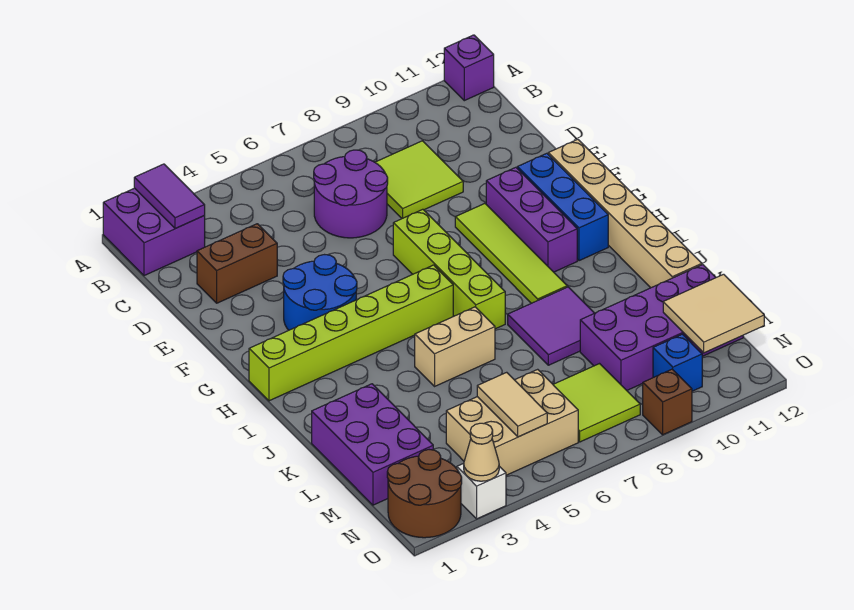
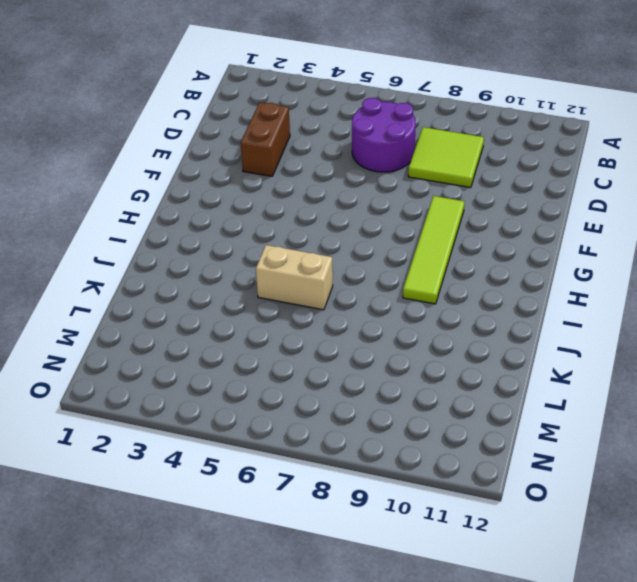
brown brick D3:E3 level 1 -> brown brick D2:D3 level 1
none -> purple brick A1:B2 level 1
none -> purple brick A12 level 1
none -> blue round brick F3:G4 level 1

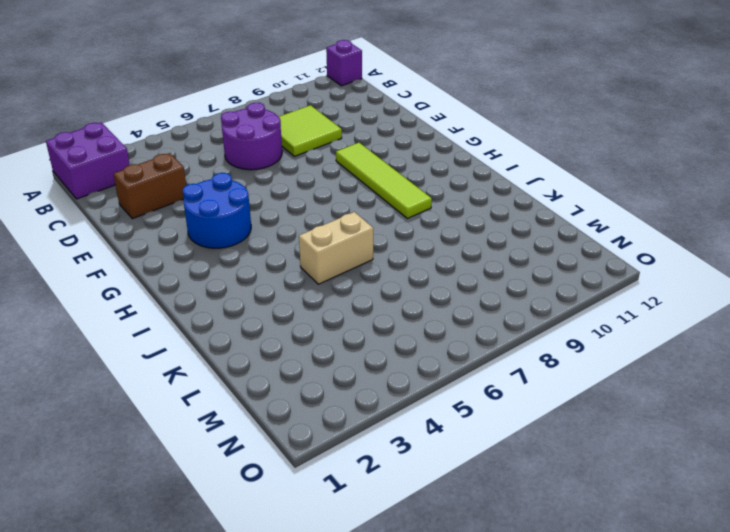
none -> lime brick F7:I7 level 1
none -> purple brick F10:H10 level 1
none -> blue brick F11:H11 level 1

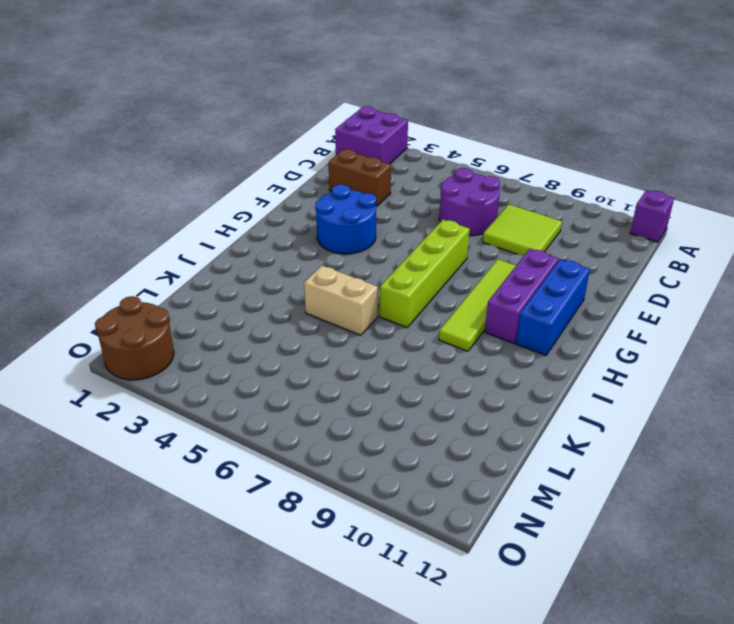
none -> tan brick F12:K12 level 1
none -> lime brick H1:H6 level 1
none -> purple tile J8:K9 level 1

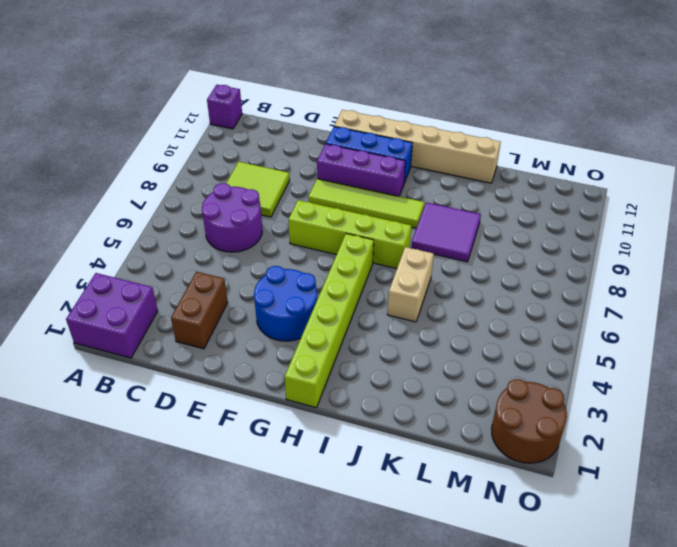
none -> purple brick K1:M2 level 1
none -> purple brick L9:M12 level 1
none -> tan brick M4:N6 level 1

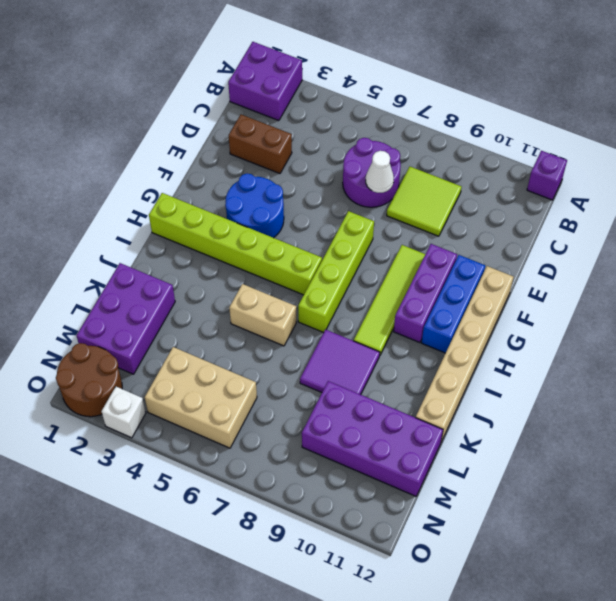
white cone D7 level 2 -> none
none -> lime tile M7:N8 level 1
none -> blue brick N10 level 1
none -> brown brick O9 level 1

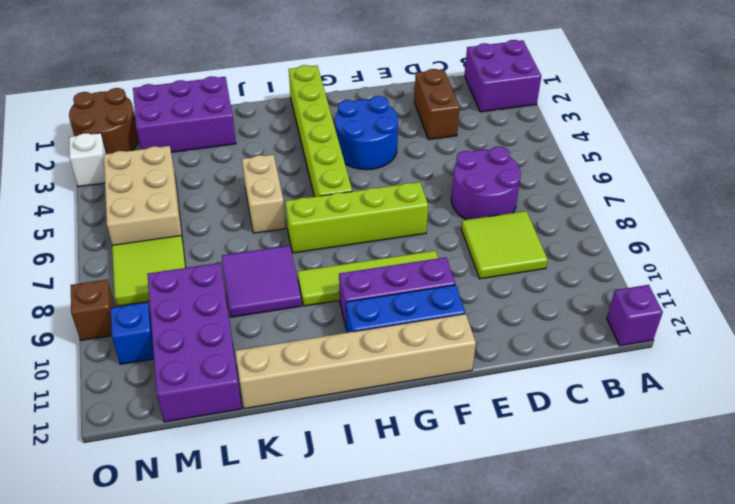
none -> purple tile A2:B2 level 2
none -> tan tile M5:N5 level 2
none -> tan tile M11:N12 level 2

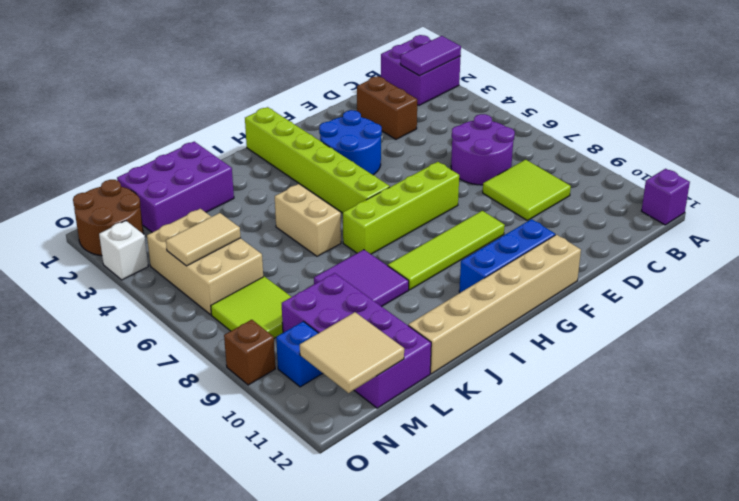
none -> purple brick F10:H10 level 1
none -> tan cone O3 level 2

